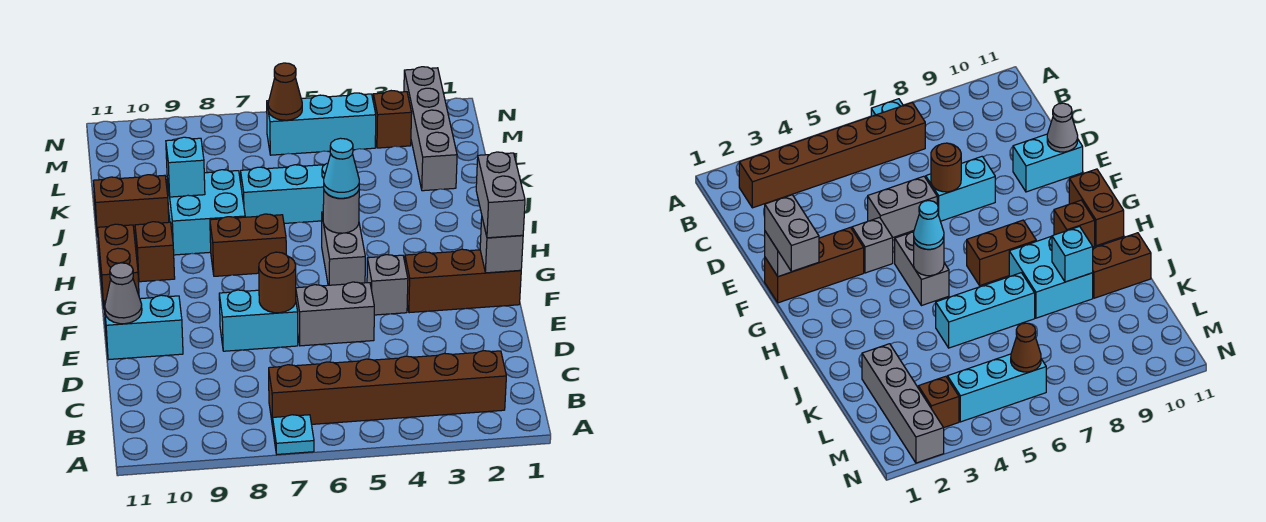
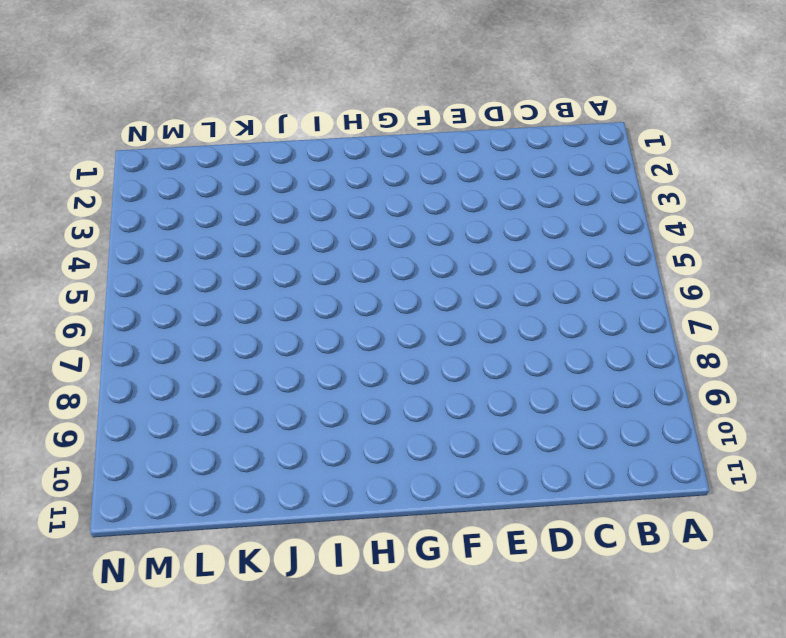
none -> cyan plate A7 level 1
none -> brown brick B2:B7 level 1
none -> grey brick E5:E6 level 1

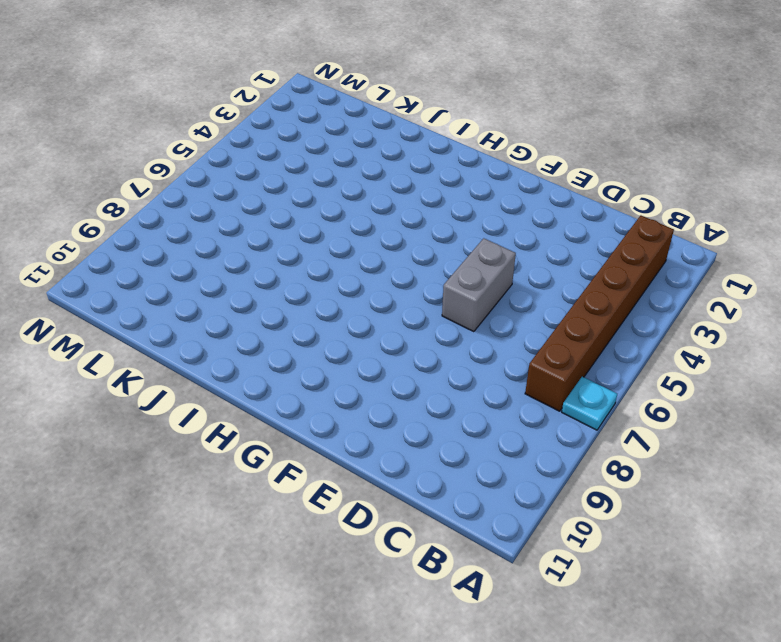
none -> cyan brick E7:E8 level 1
none -> cyan brick E10:E11 level 1
none -> brown brick F1:F3 level 1

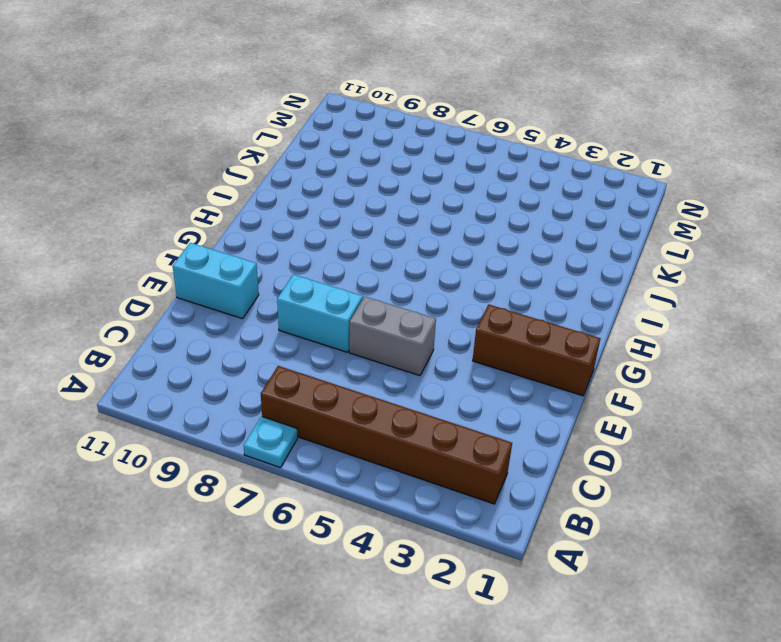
none -> grey brick F4 level 1
none -> grey brick G5:H5 level 1
none -> brown brick G11:H11 level 1

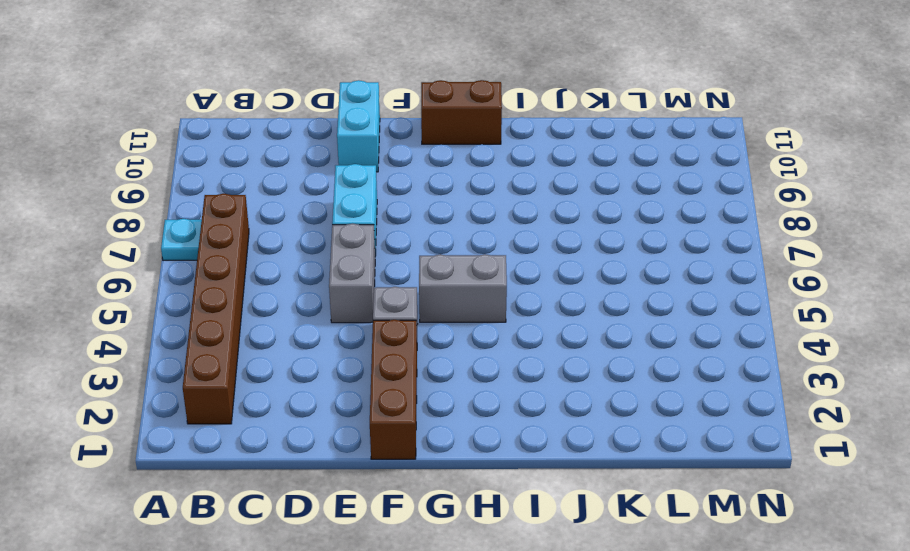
none -> brown brick H7:H8 level 1
none -> brown brick H10 level 1
none -> cyan brick I8:J9 level 1

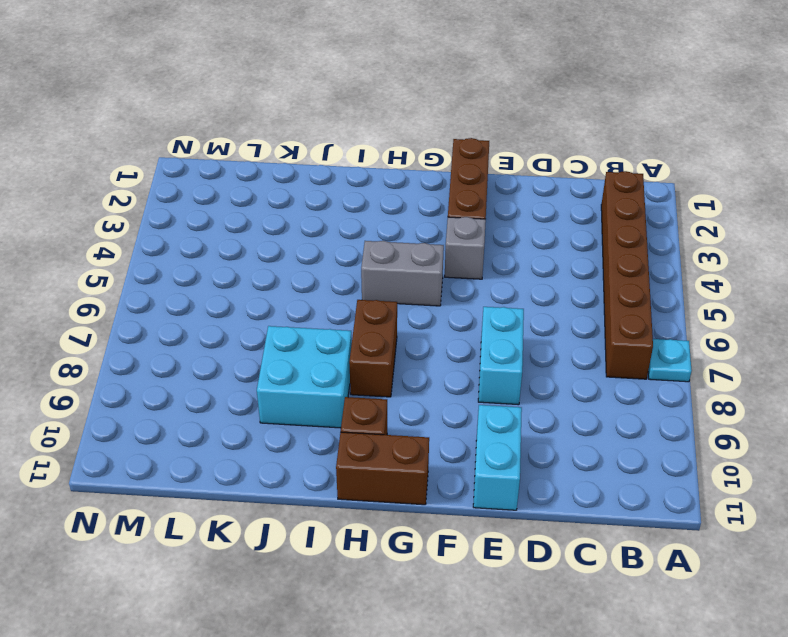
none -> grey brick E5:E6 level 1
none -> cyan brick J5:J7 level 1
none -> brown brick J10:J11 level 1

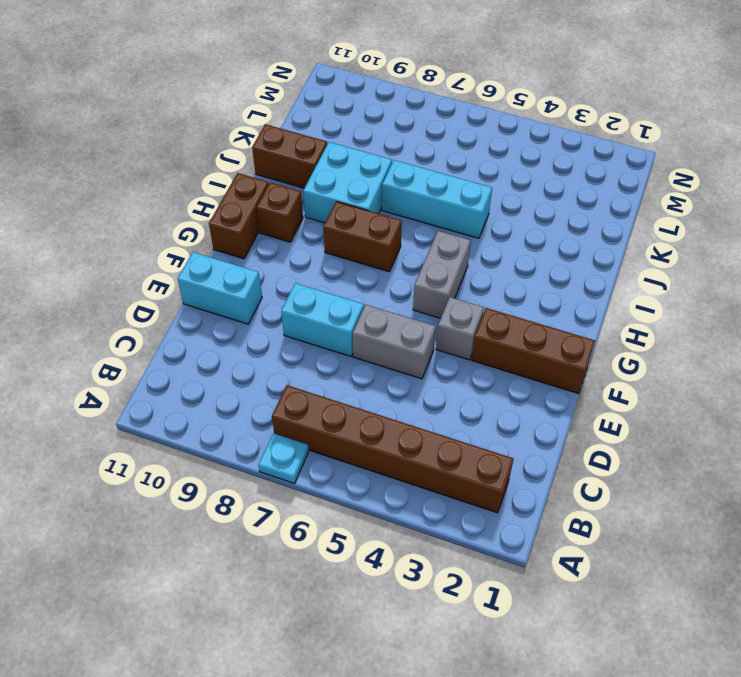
none -> grey brick K2:N2 level 1
none -> brown brick M3 level 1
none -> cyan brick M4:M6 level 1

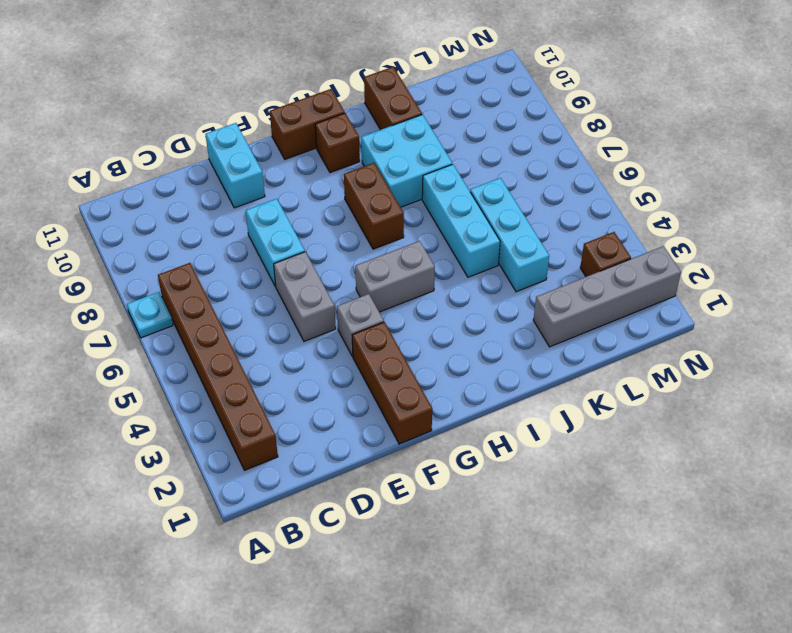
cyan brick K4:K6 level 1 -> cyan brick M4:M6 level 1
none -> brown round brick E7 level 2
none -> grey cone E11 level 2
none -> grey brick F1 level 2

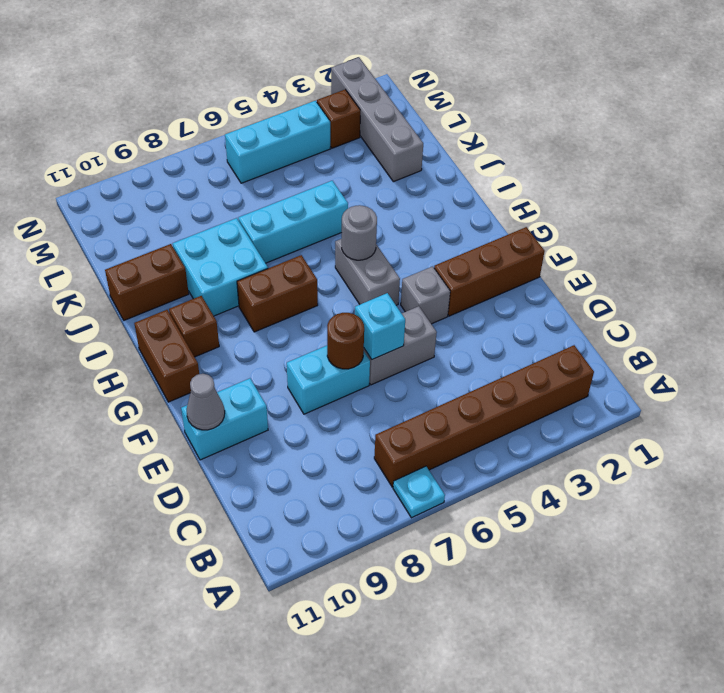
cyan brick E6 level 2 -> cyan brick J9 level 2
none -> grey brick F1 level 2
none -> brown cone M6 level 2
none -> grey brick F1:G1 level 3

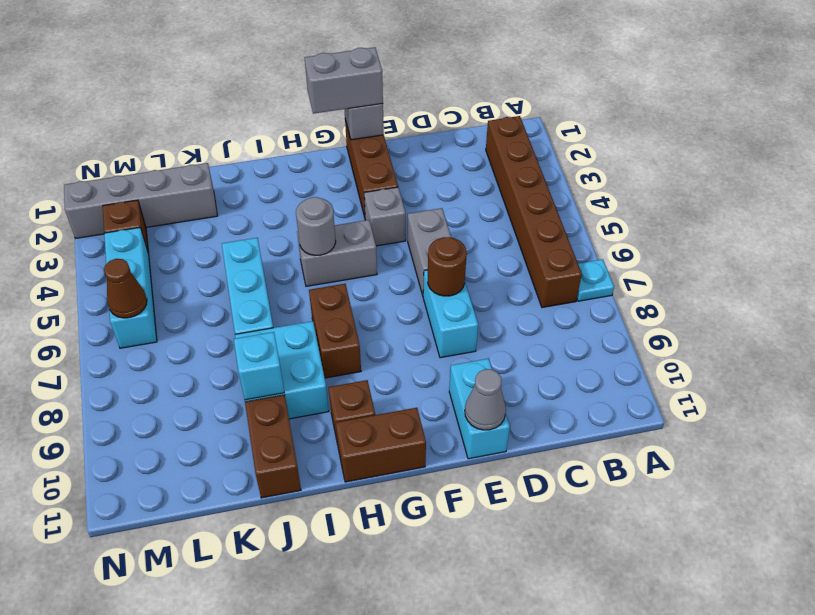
none -> cyan cone H5 level 3

